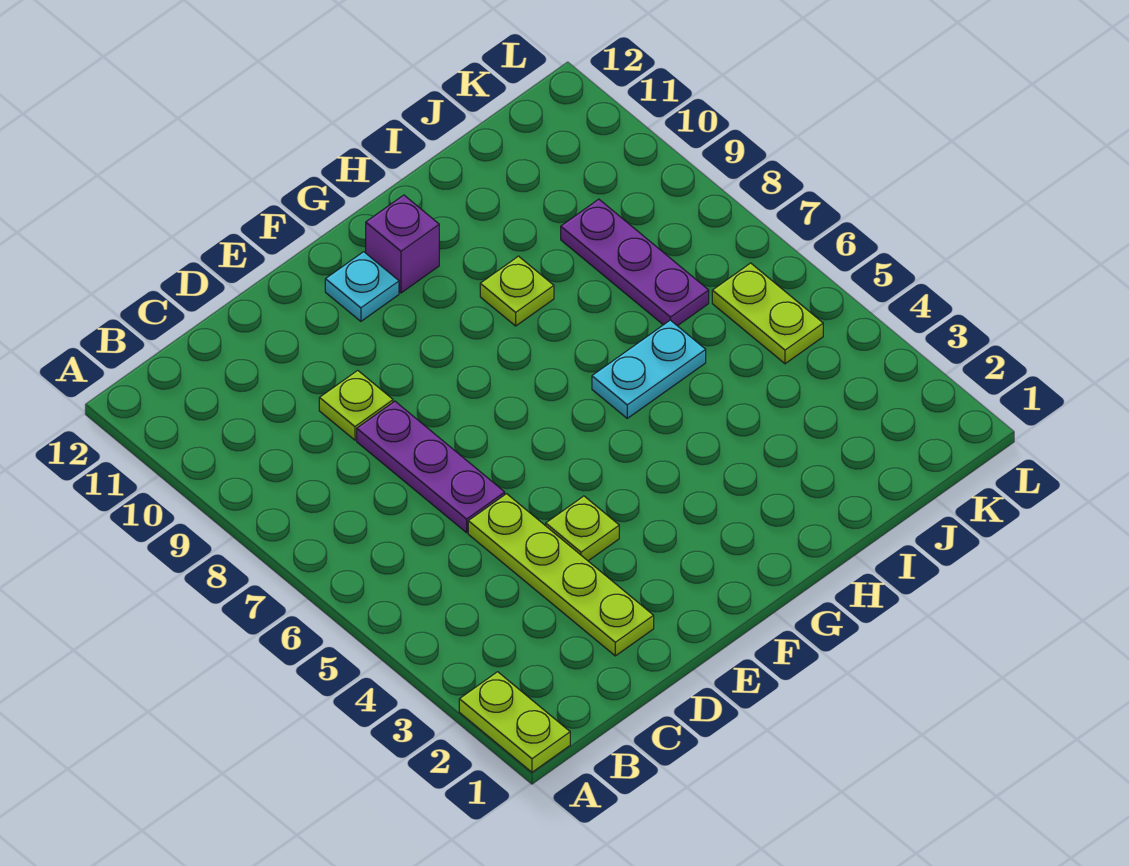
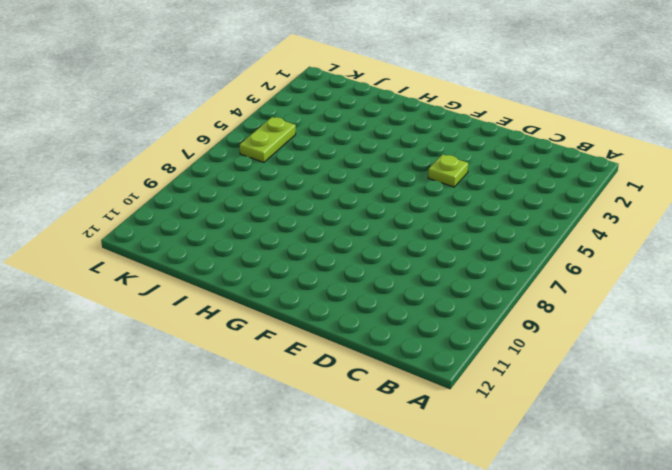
none -> lime plate A1:A2 level 1
none -> lime plate D2:D5 level 1

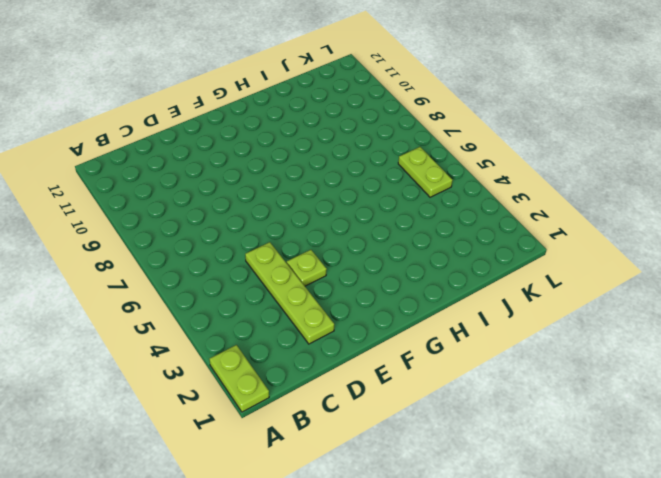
none -> purple plate D6:D8 level 1
none -> lime plate D9 level 1

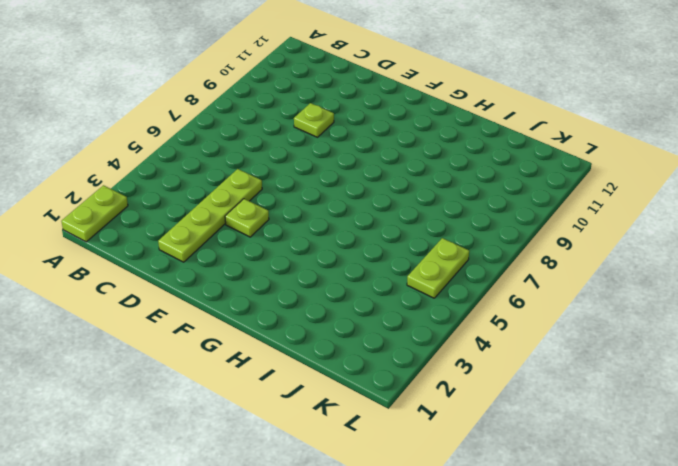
none -> purple plate D6:D8 level 1
none -> cyan plate F11 level 1

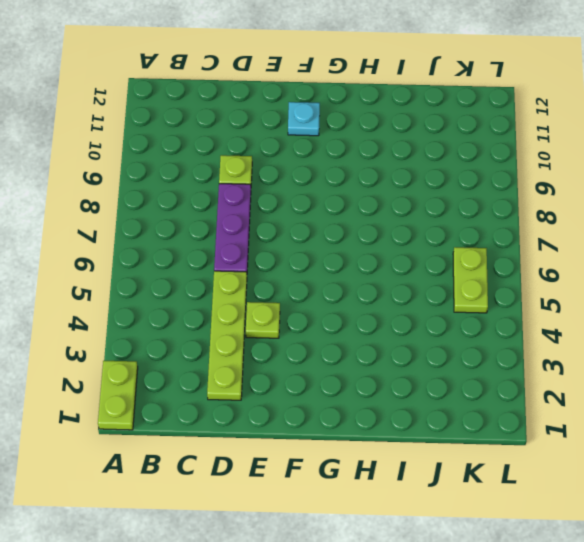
none -> purple brick G11 level 1
none -> cyan plate H6:I6 level 1

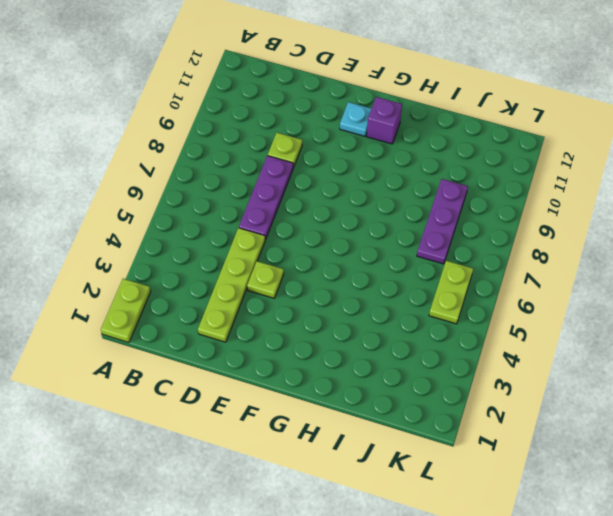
none -> cyan plate H6:I6 level 1
none -> lime plate H9 level 1

